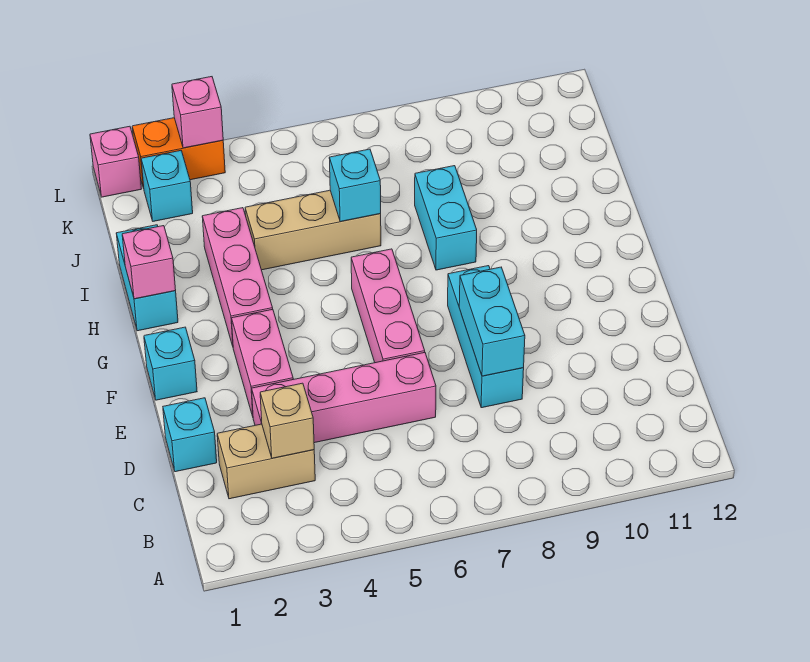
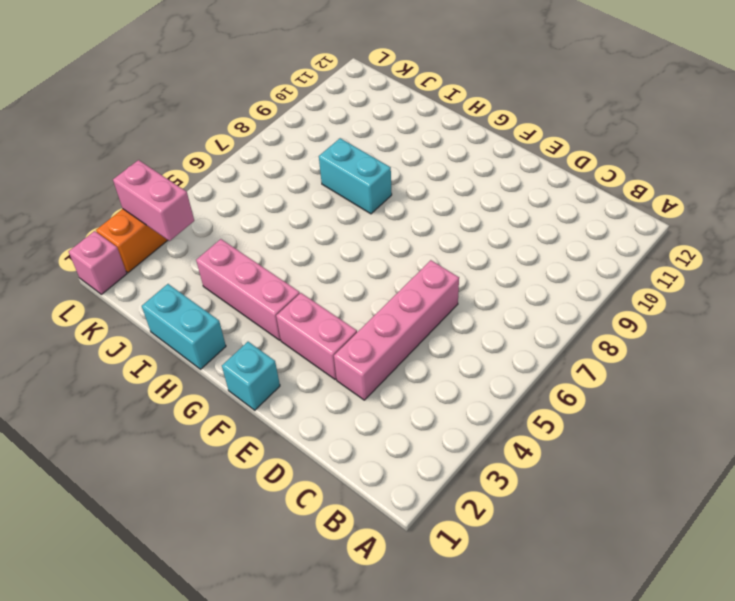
pink brick K3:L3 level 2 -> pink brick L3 level 2
none -> tan brick C2:C3 level 1
none -> cyan brick D1 level 1
none -> cyan brick D8:F8 level 1

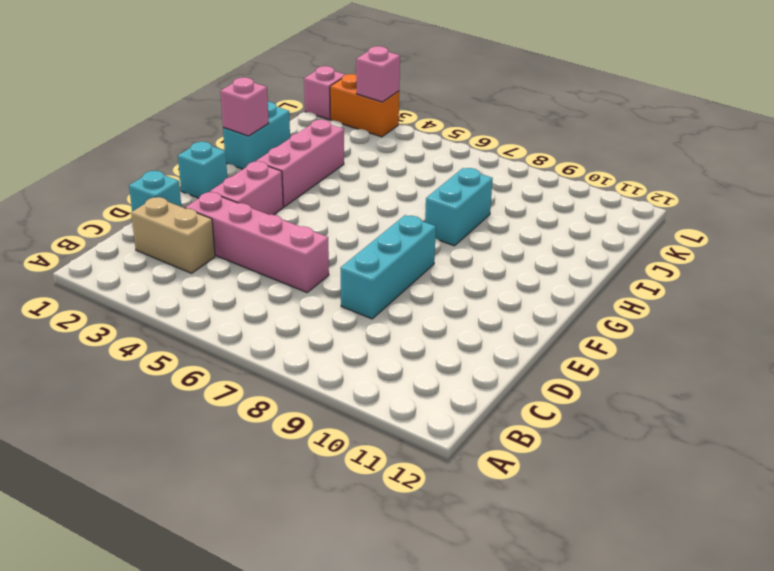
none -> pink brick E6:G6 level 1
none -> tan brick I4:I6 level 1
none -> cyan brick K2 level 1

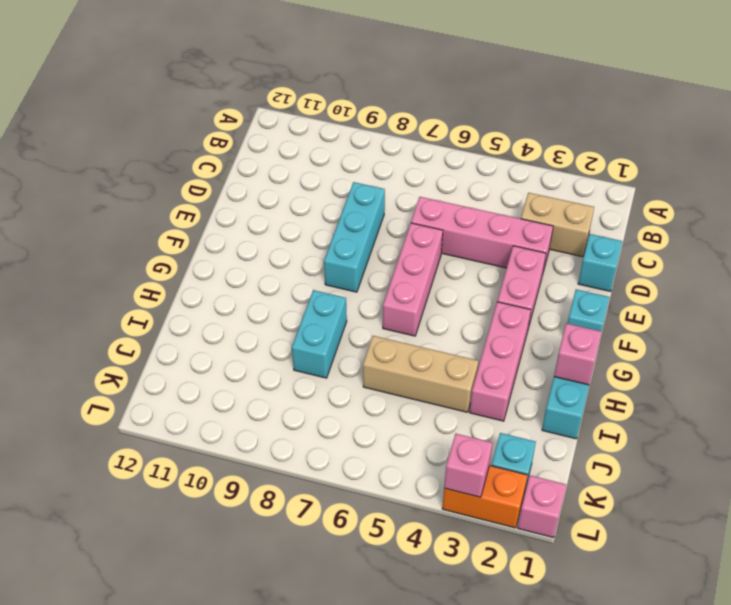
none -> tan brick C3 level 2
none -> cyan brick D8:E8 level 2
none -> cyan brick I6 level 2

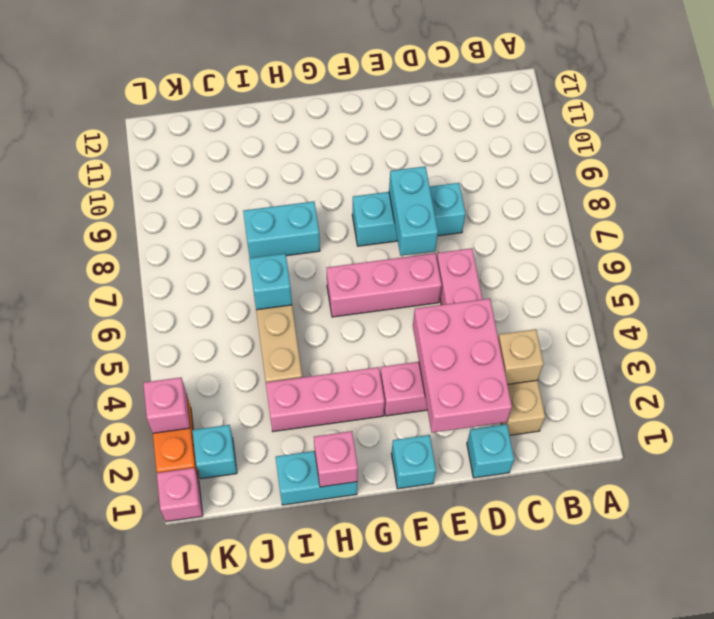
pink brick D2:E4 level 2 -> none
cyan brick E7:E8 level 2 -> cyan brick D8:E8 level 2

